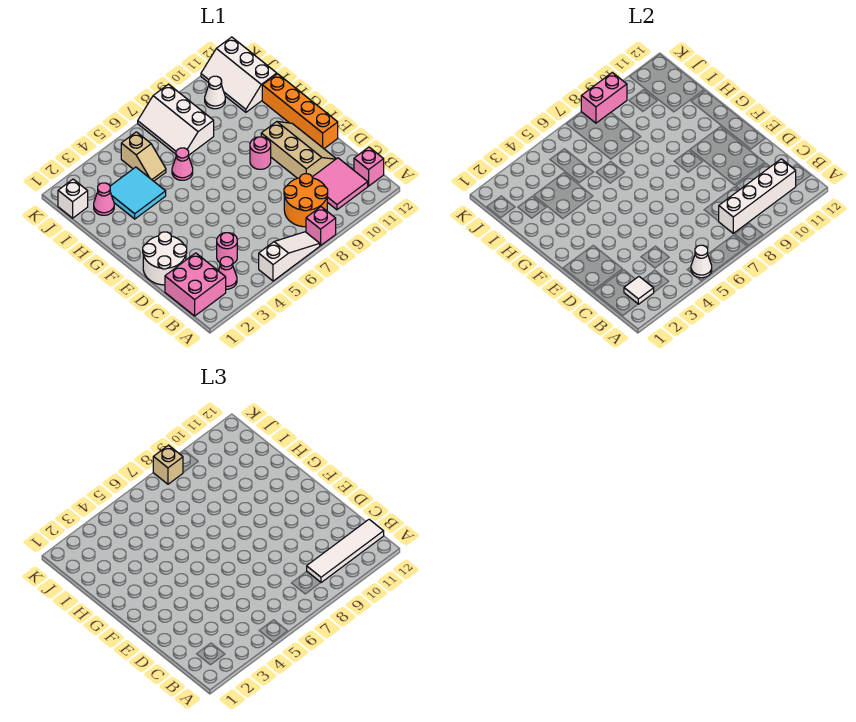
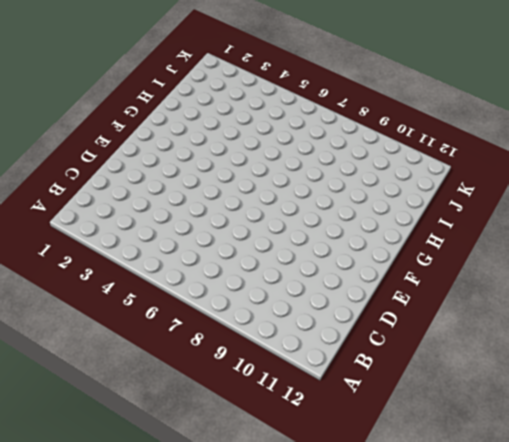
none -> white slope A5:A7 level 1 top 5
none -> pink brick A8 level 1
none -> pink brick B1:C2 level 1

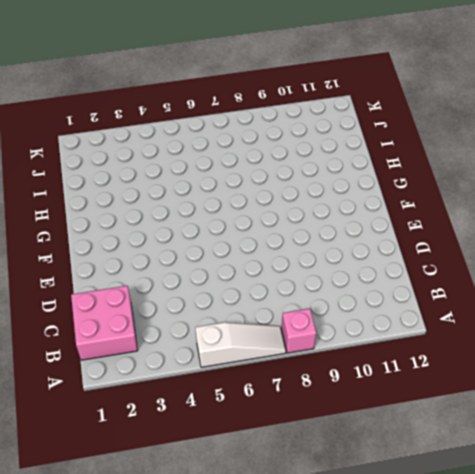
none -> pink cone B3 level 1
none -> orange round brick B8:C9 level 1
none -> pink tile B10:C11 level 1

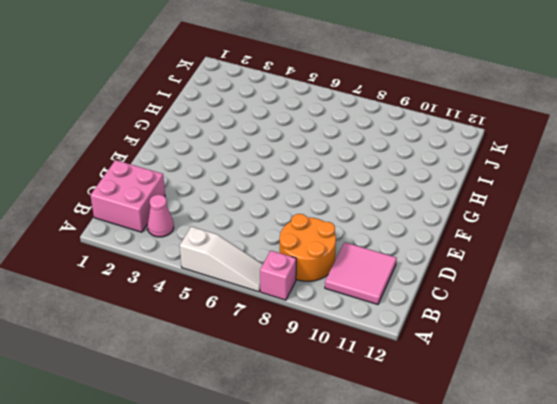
none -> pink brick B12 level 1
none -> pink round brick C4 level 1
none -> white round brick D1:E2 level 1

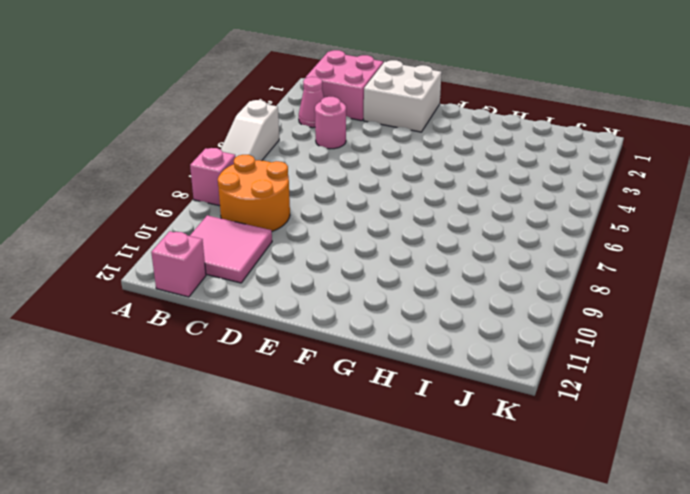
white brick D1:E2 level 1 -> white round brick D1:E2 level 1
none -> tan slope D10:F11 level 1 top 10
none -> orange brick E12:H12 level 1
none -> pink round brick F9 level 1

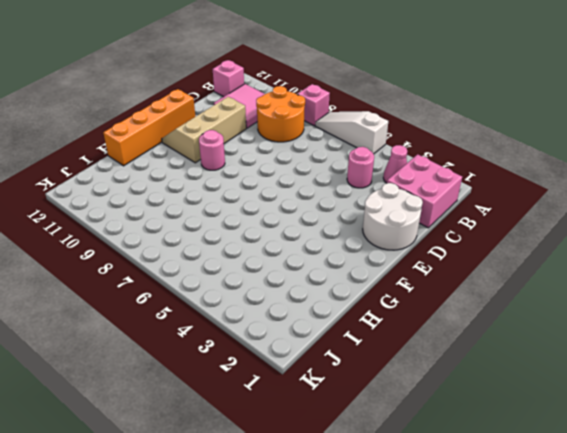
none -> cyan tile H3:I4 level 1
none -> pink cone H6 level 1
none -> pink cone I2 level 1

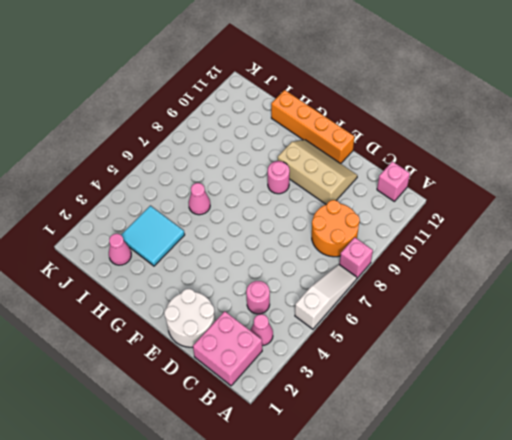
none -> pink tile B10:C11 level 1
none -> tan slope I5:J5 level 1 top J
none -> white slope I7:K8 level 1 top 8

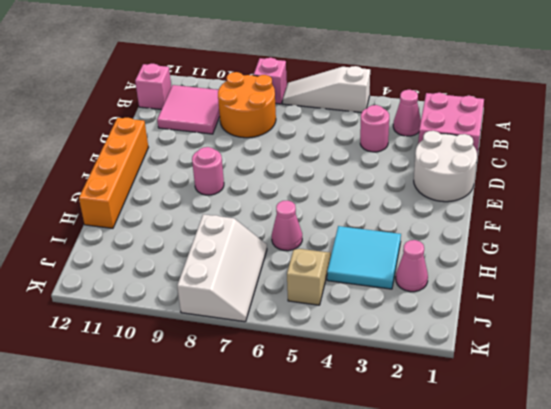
none -> tan slope D10:F11 level 1 top 10
none -> white slope I11:K12 level 1 top 12
none -> white brick J1 level 1

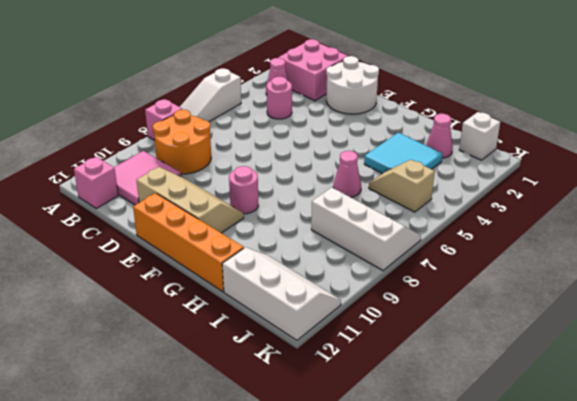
tan slope D10:F11 level 1 top 11 -> tan slope D10:F11 level 1 top 10
none -> white cone J10 level 1
none -> white cone A5 level 2
none -> white tile B2 level 2

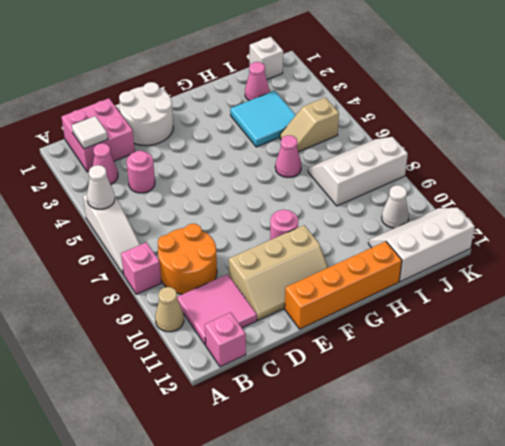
tan cone A10 level 1 -> none
none -> white brick B8:B11 level 2
none -> pink brick K8:K9 level 2
none -> white tile B9:B12 level 3

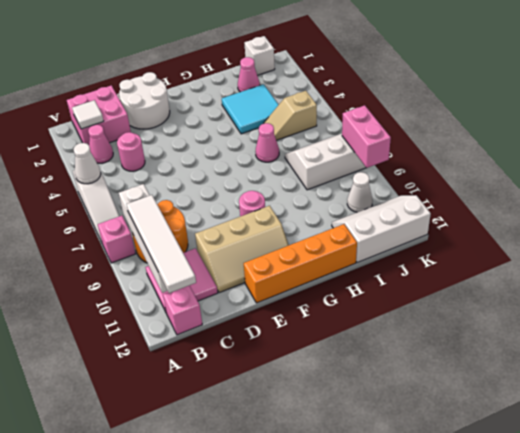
none -> tan brick K8 level 3

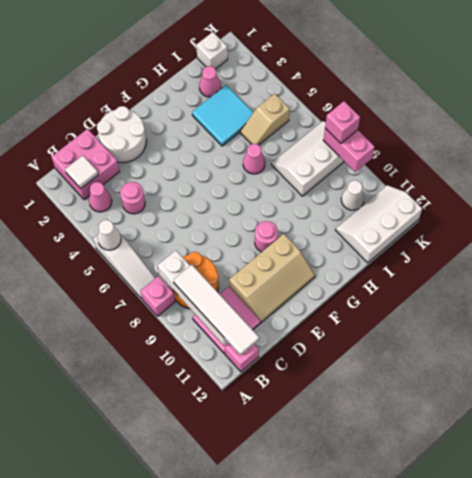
pink brick K8 level 3 -> tan brick K8 level 3
none -> orange brick E12:H12 level 1

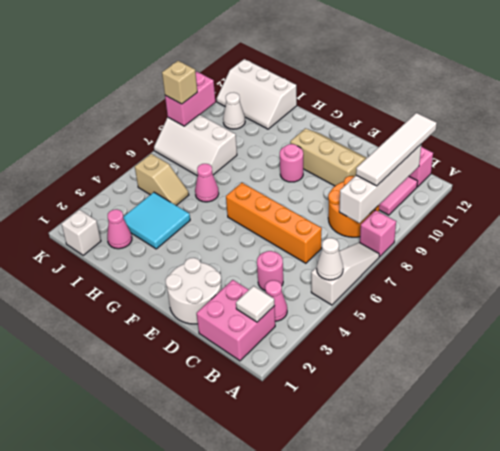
orange brick C6:F6 level 1 -> orange brick E12:H12 level 1

